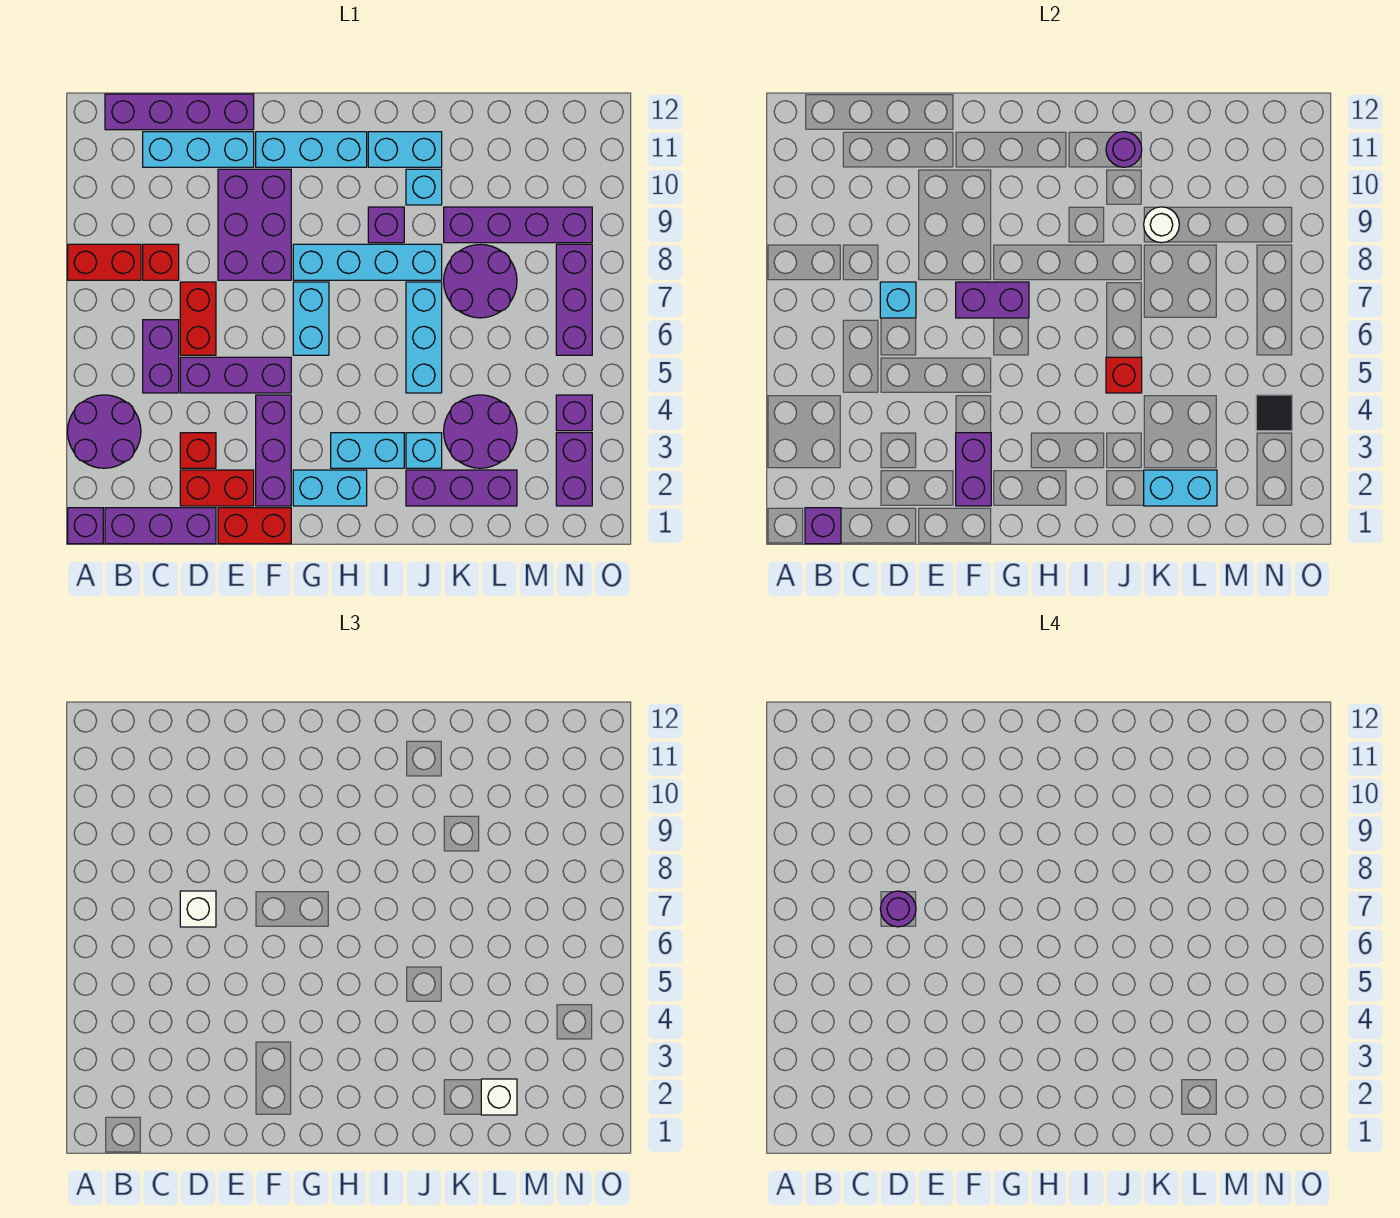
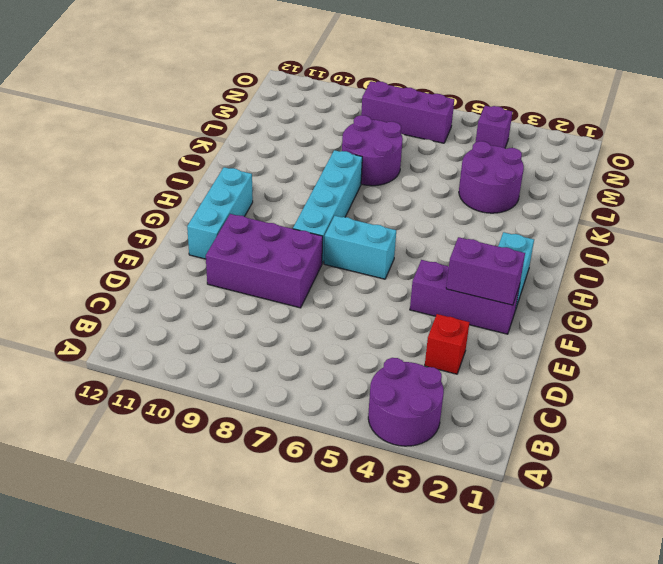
none -> purple brick A1 level 1
none -> red brick A8:B8 level 1
none -> purple brick B1:D1 level 1
none -> purple brick B12:E12 level 1

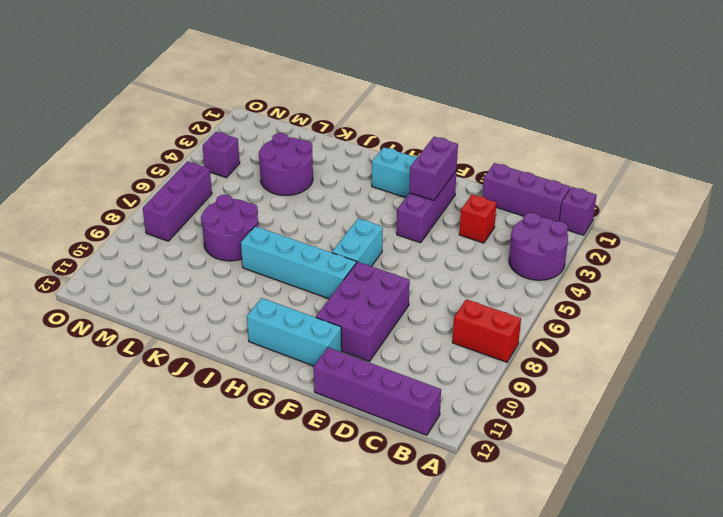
none -> purple brick C5:C6 level 1
none -> red brick C8 level 1
none -> cyan brick C11:E11 level 1
none -> red brick D2:E2 level 1

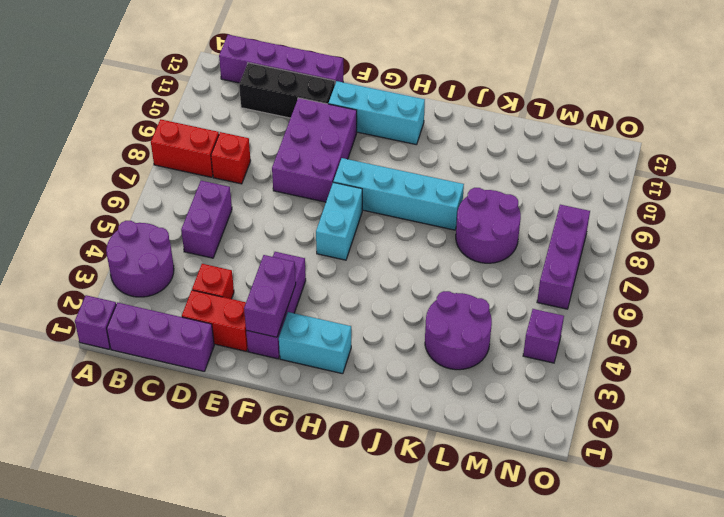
black brick C11:E11 level 1 -> cyan brick C11:E11 level 1
none -> purple brick D5:F5 level 1
none -> red brick D6:D7 level 1
none -> red brick E1:F1 level 1
none -> cyan brick H3:I3 level 1

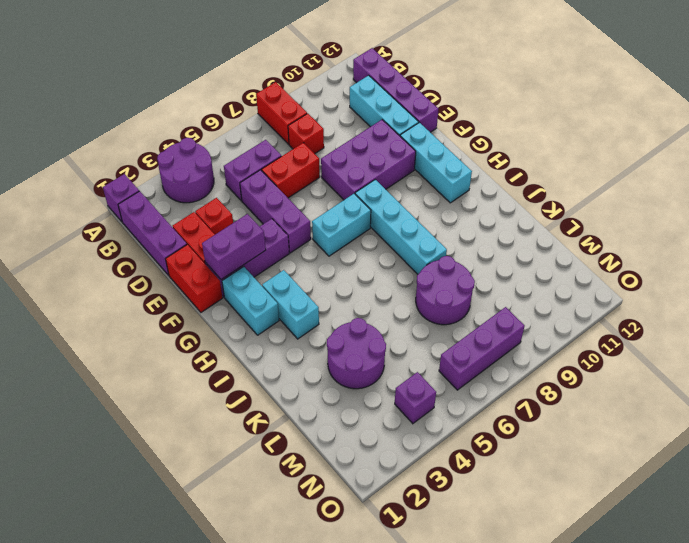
none -> purple brick I9 level 1
none -> cyan brick I11:J11 level 1
none -> purple brick J2:L2 level 1
none -> cyan brick J3 level 1

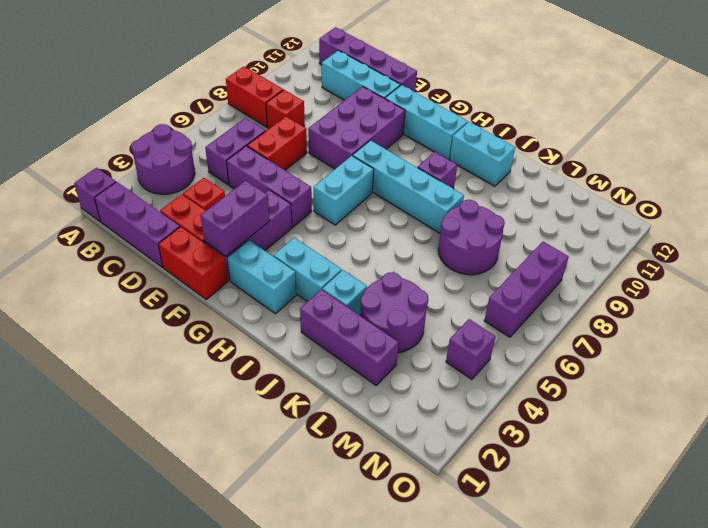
none -> cyan brick J5:J7 level 1
none -> cyan brick J10 level 1
none -> purple brick K9:N9 level 1
none -> purple brick N2:N3 level 1

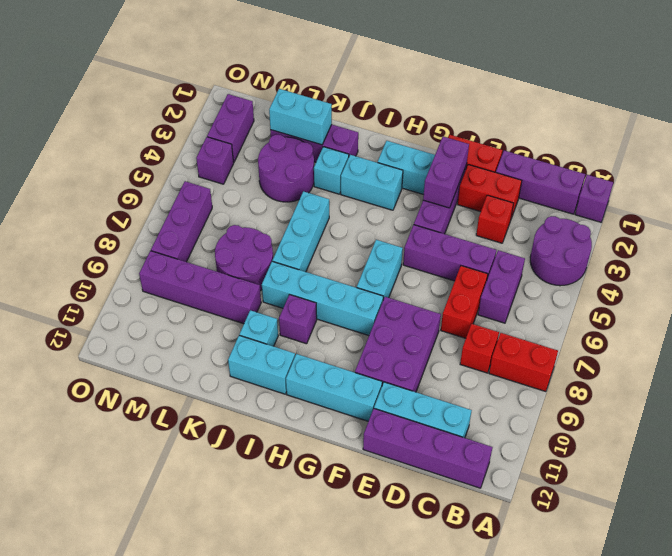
none -> purple brick B1 level 2
none -> cyan brick D7 level 2
none -> purple brick F7:G7 level 2
none -> red brick J5 level 2

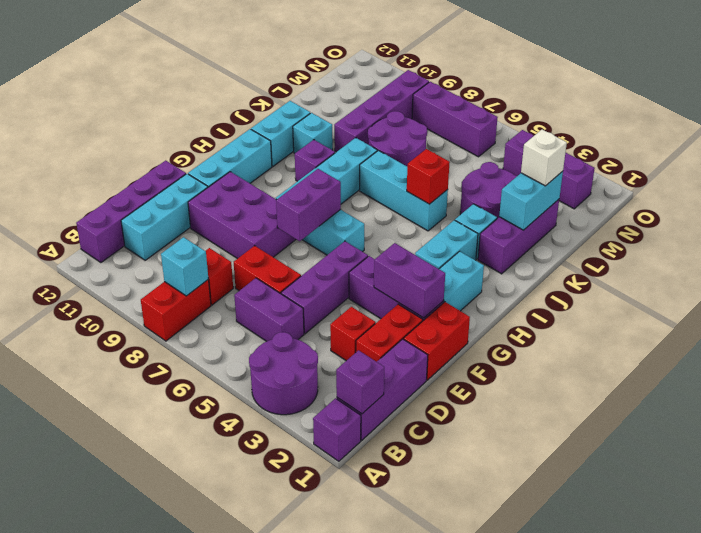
cyan brick B8 level 2 -> cyan brick D7 level 2
none -> purple round brick J11 level 2
none -> white round brick K9 level 2
none -> black tile N4 level 2
none -> white brick D7 level 3

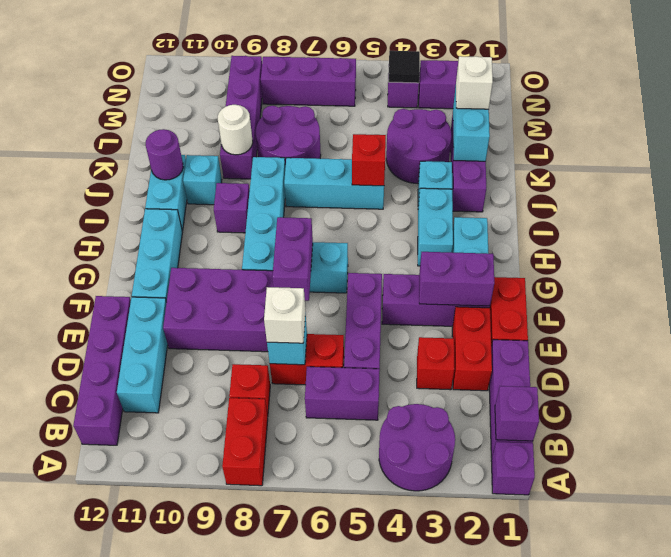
none -> purple round brick D7 level 4

